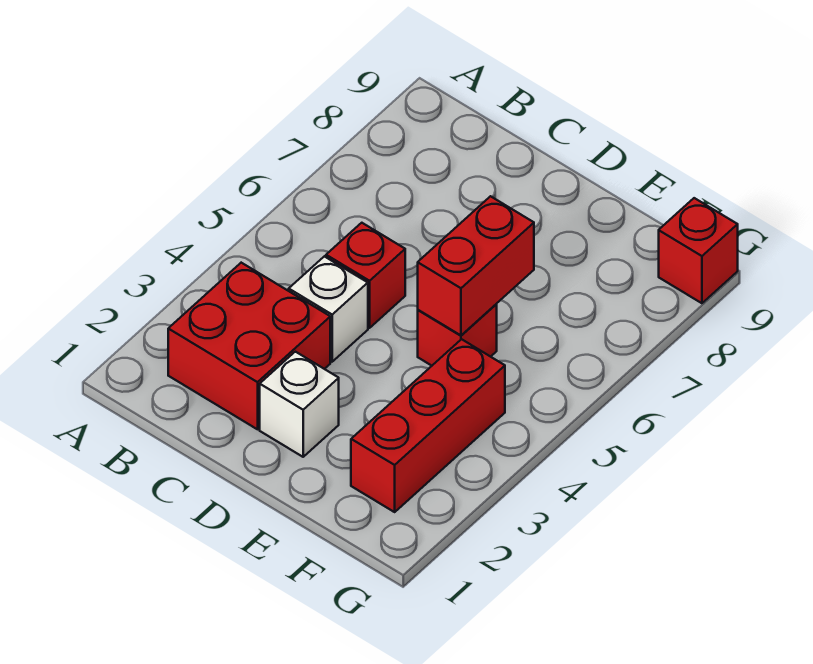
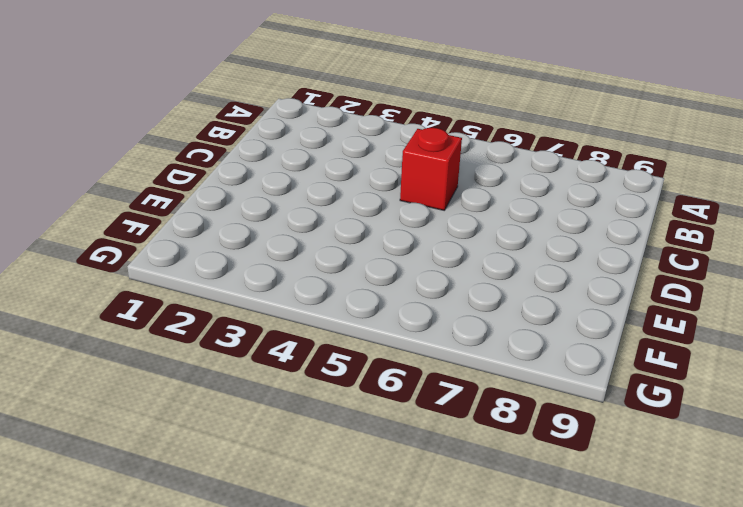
none -> red brick B2:C3 level 1
none -> white brick C4 level 1

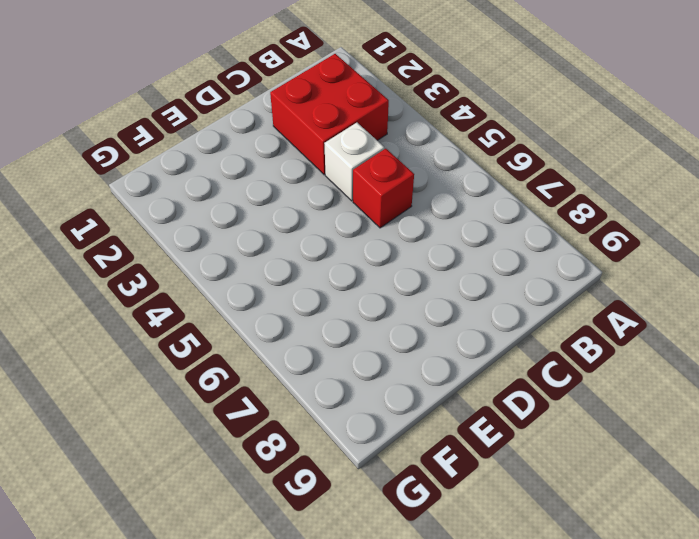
none -> white brick D2 level 1
none -> red brick E5 level 1

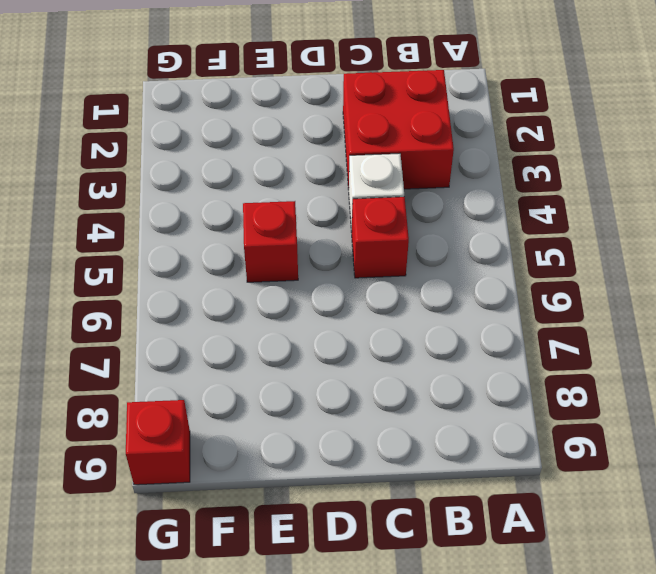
none -> white brick D2 level 1
none -> red brick F2:F4 level 1

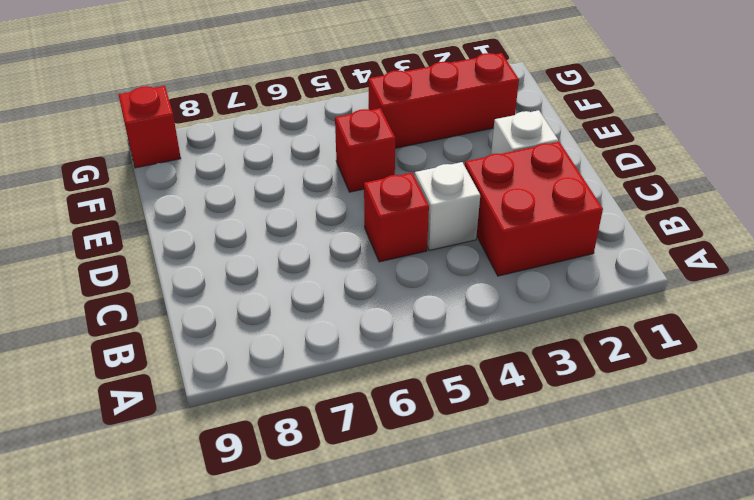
none -> red brick E5:E6 level 2

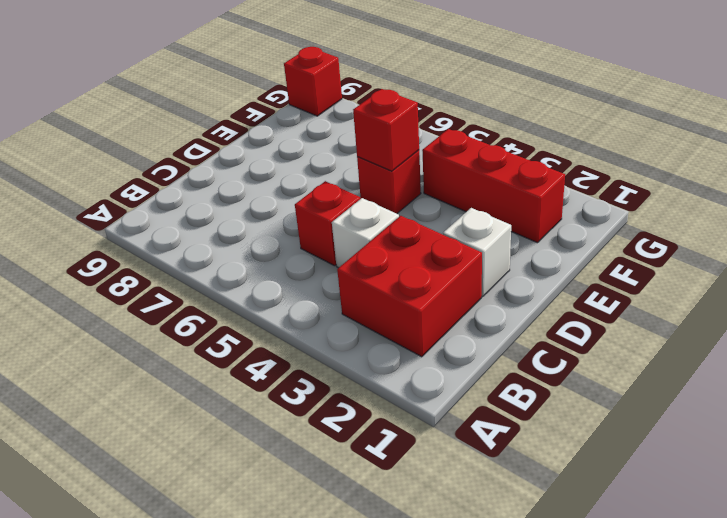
red brick E5 level 2 -> red brick E5:E6 level 2

